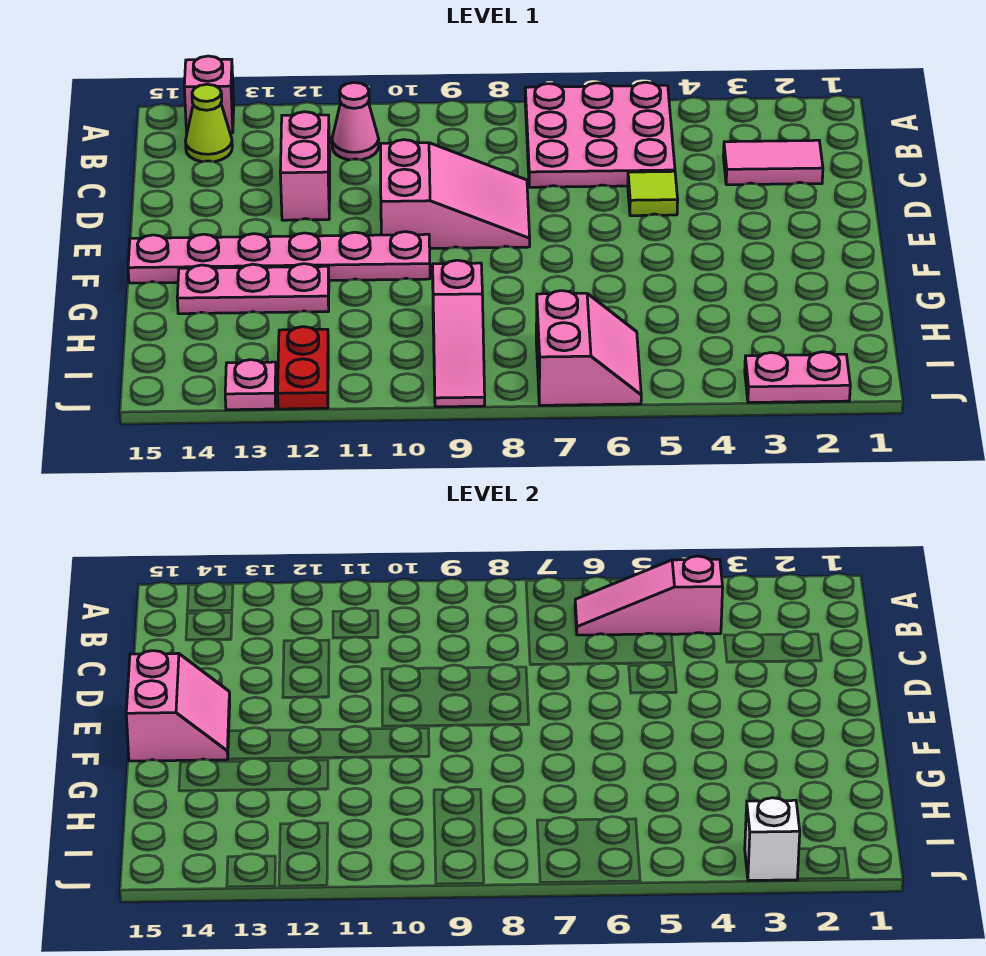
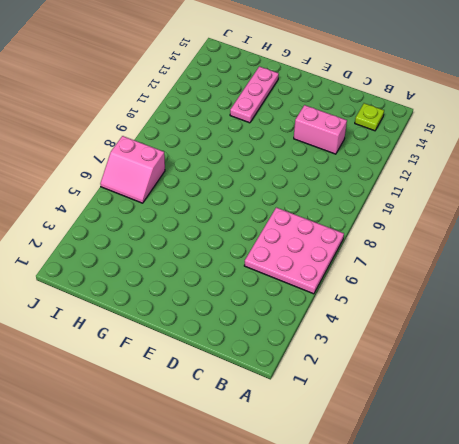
lime plate B14 level 1 -> lime cone B14 level 1
none -> pink brick A14 level 1
none -> pink cone B11 level 1
none -> pink tile C2:C3 level 1

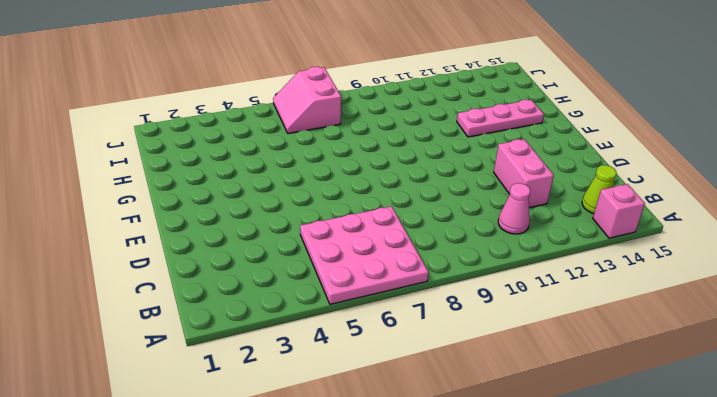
none -> pink tile C2:C3 level 1
none -> lime tile D5 level 1
none -> pink slope D8:E10 level 1 top 10

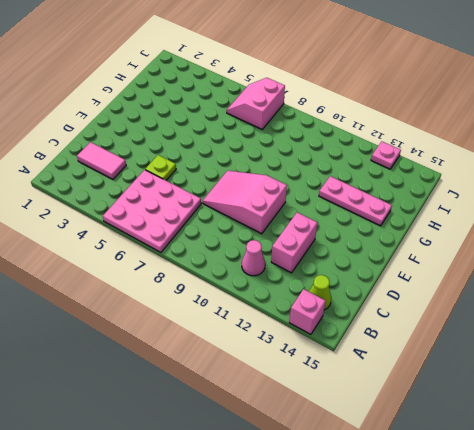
lime plate D5 level 1 -> lime tile D5 level 1
none -> pink plate F10:F15 level 1
none -> pink slope H9:J9 level 1 top H
none -> red plate I12:J12 level 1

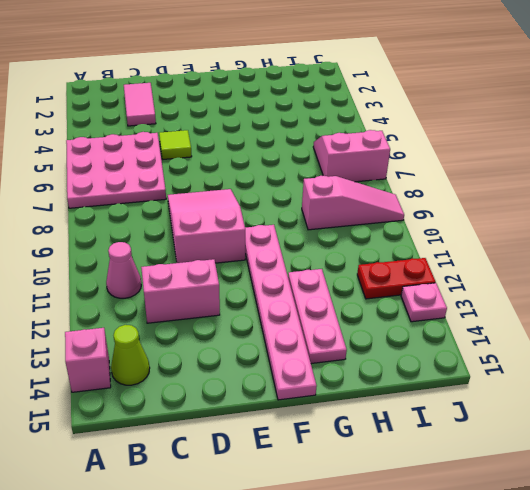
none -> pink plate J2:J3 level 1
none -> pink slope B4:B6 level 2 top 4
none -> pink slope E14:F15 level 2 top 15

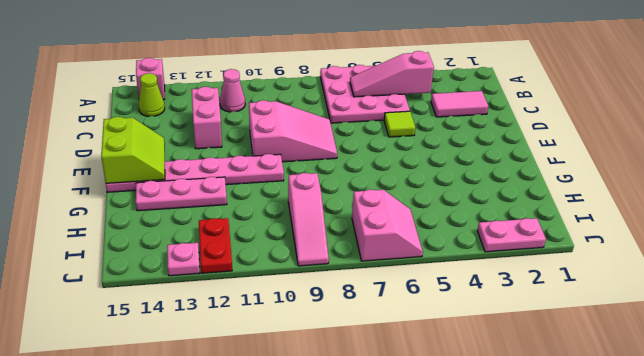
lime slope E14:F15 level 2 top 15 -> pink slope E14:F15 level 2 top 15
none -> white brick J3 level 2

